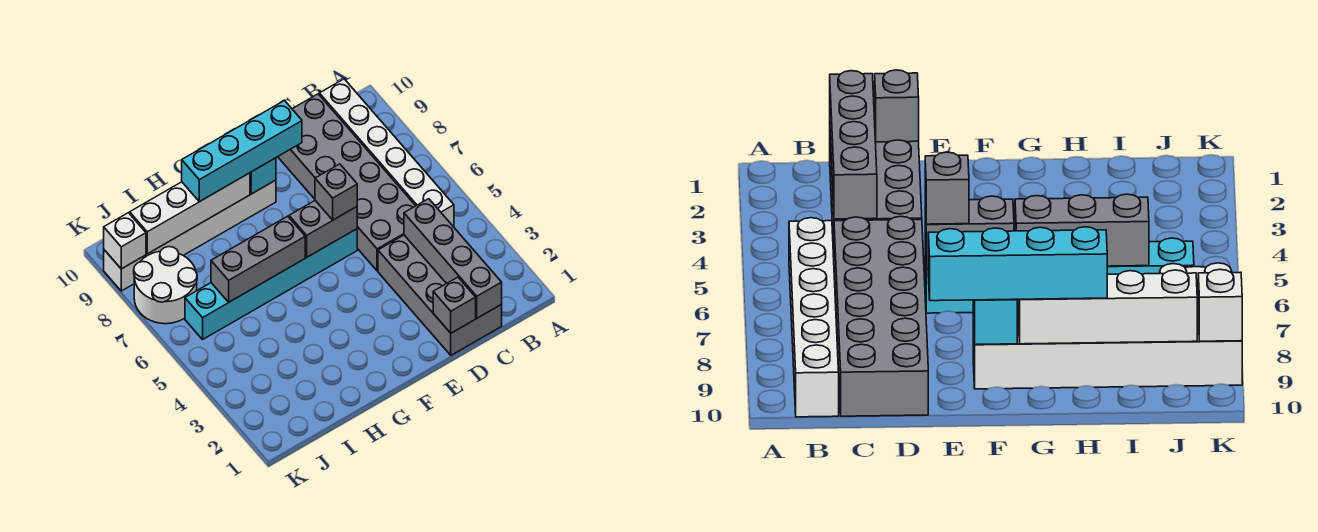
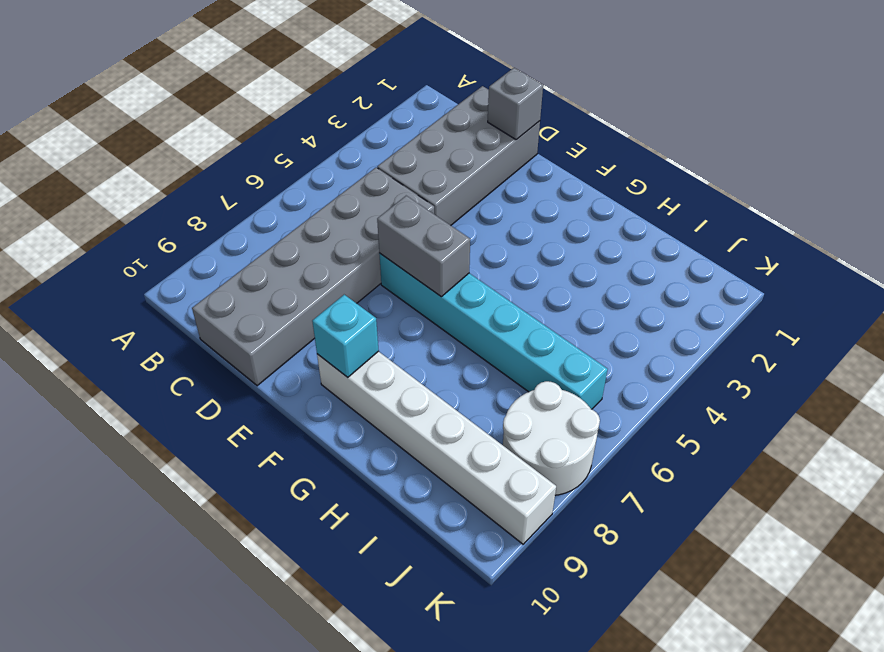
none -> white brick B5:B10 level 1
none -> grey brick C1:C4 level 2
none -> grey brick G6:I6 level 2

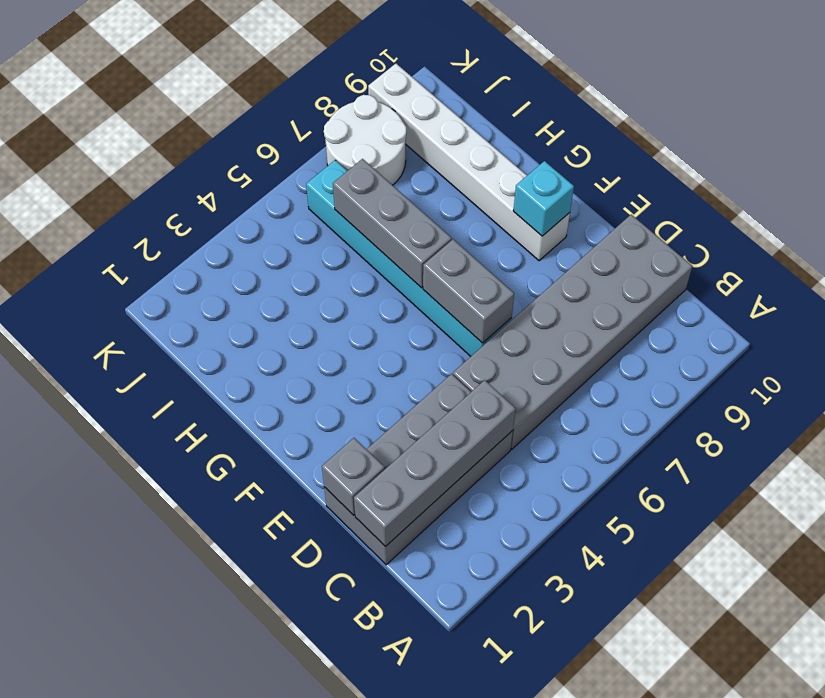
none -> white brick B5:B10 level 1
none -> white brick G9:J9 level 2
none -> white brick K9 level 2

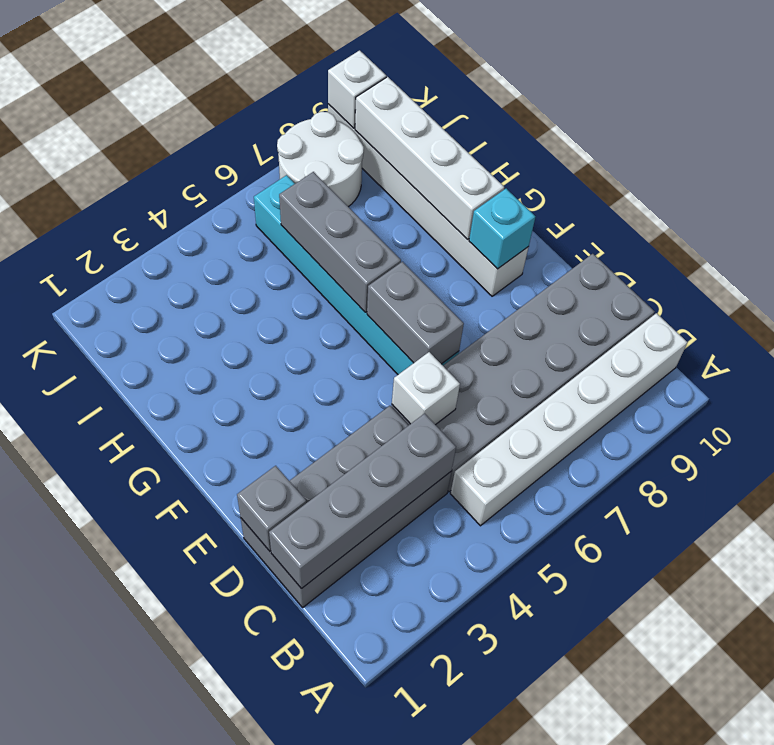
white brick D5 level 2 -> none
none -> grey brick E6 level 3
none -> cyan brick E9:H9 level 3

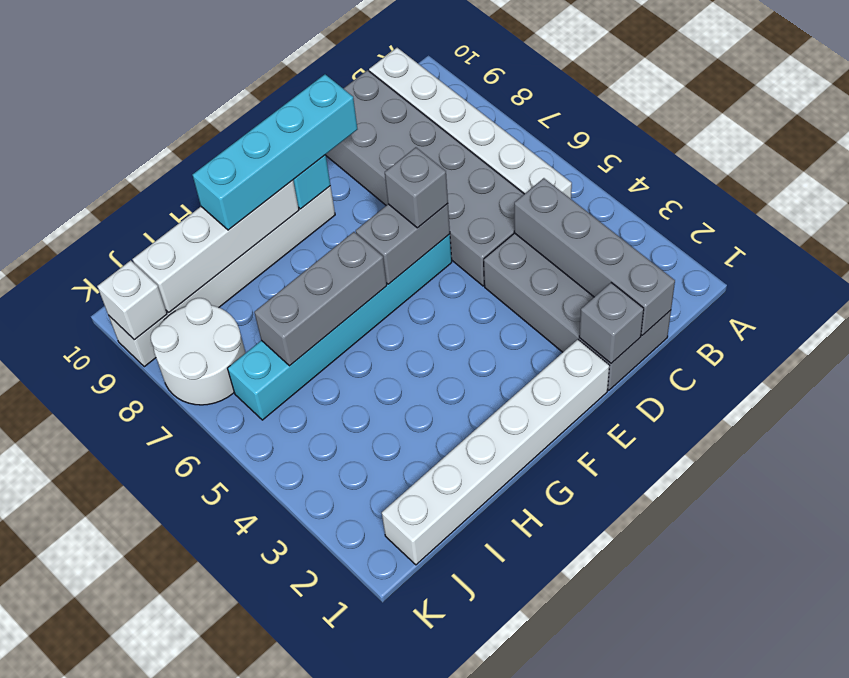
white brick E1:J1 level 1 -> none

